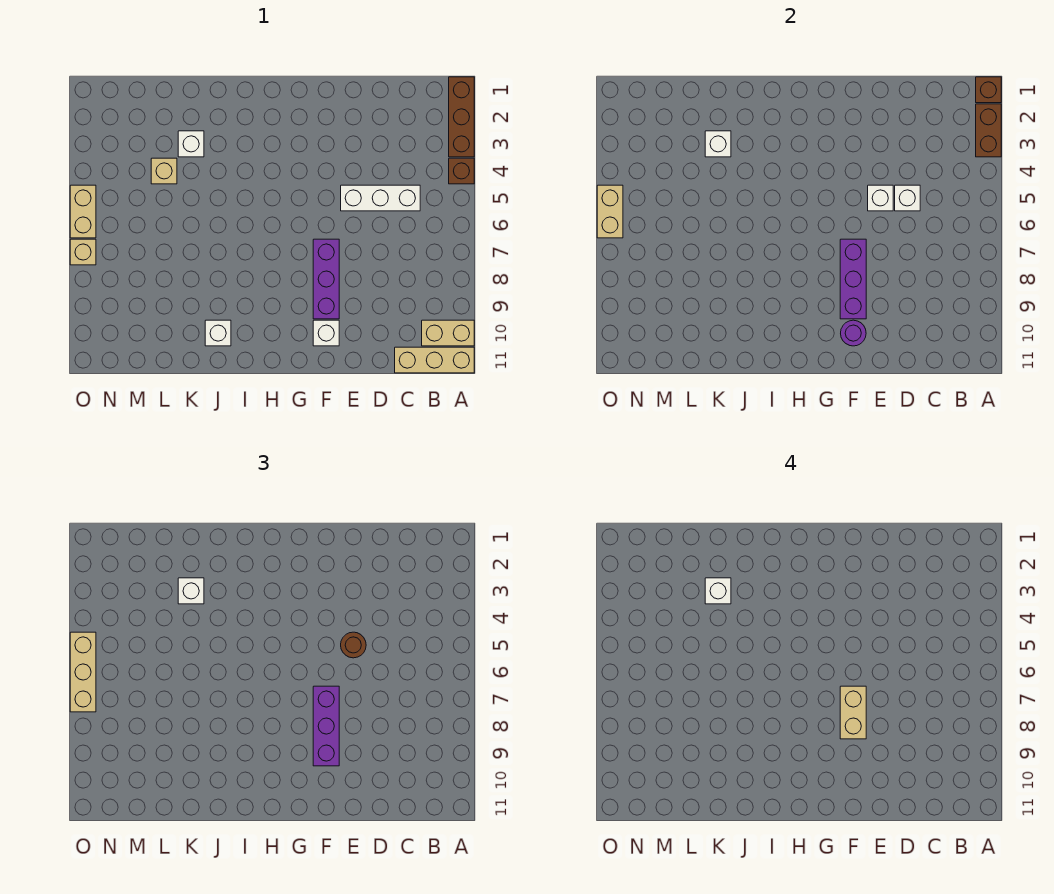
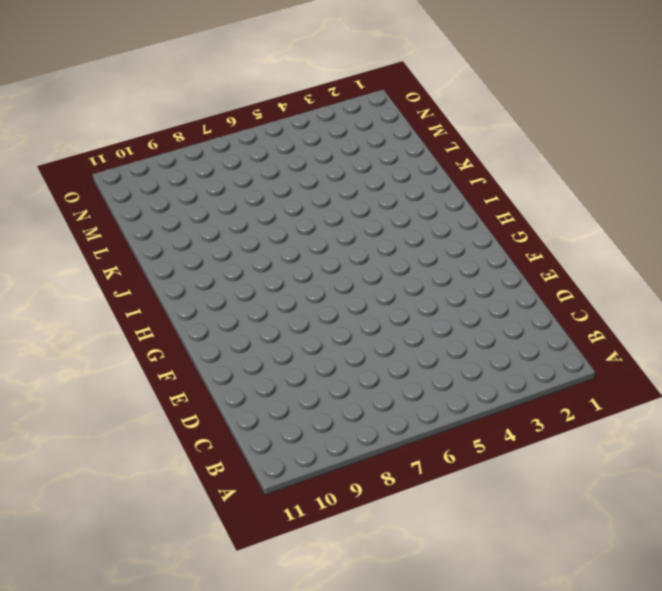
none -> brown brick A1:A3 level 1
none -> brown brick A4 level 1
none -> tan brick A10:B10 level 1

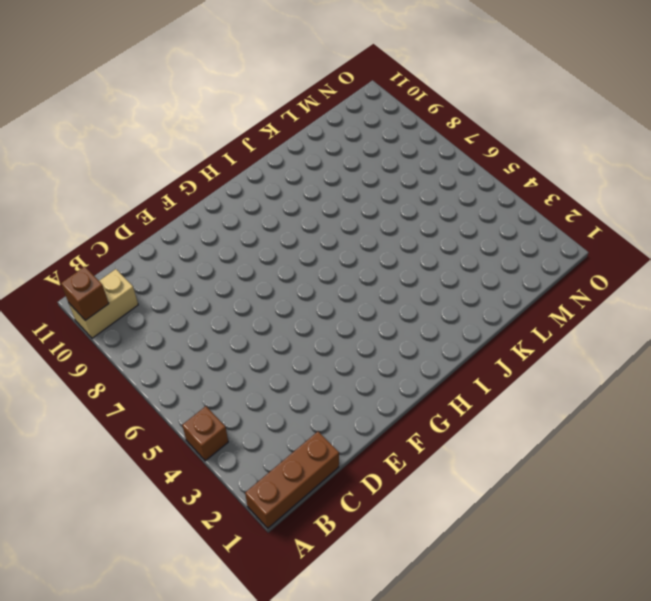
brown brick A1:C1 level 1 -> brown brick A1:A3 level 1
brown brick A10 level 2 -> brown brick A1 level 2
none -> tan brick A11:C11 level 1
none -> white brick C5:E5 level 1
none -> purple brick F7:F9 level 1

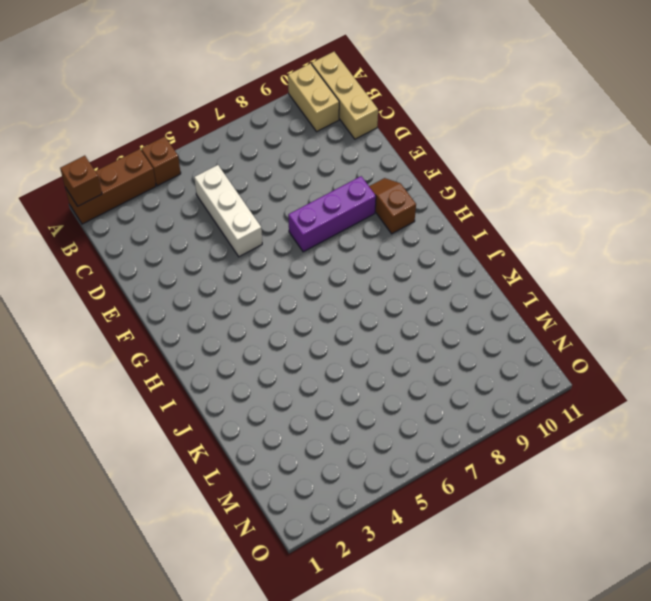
brown slope F10:G10 level 1 top G -> white brick F10 level 1
none -> white brick J10 level 1
none -> white brick K3 level 1
none -> tan brick L4 level 1

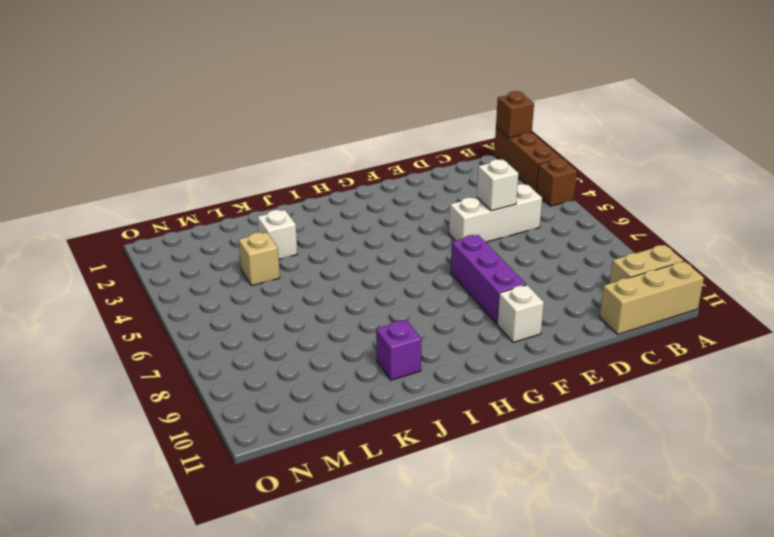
purple brick J10 level 1 -> white brick J10 level 1
none -> tan brick O5:O6 level 1
none -> tan brick O7 level 1
none -> brown brick A2:A3 level 2

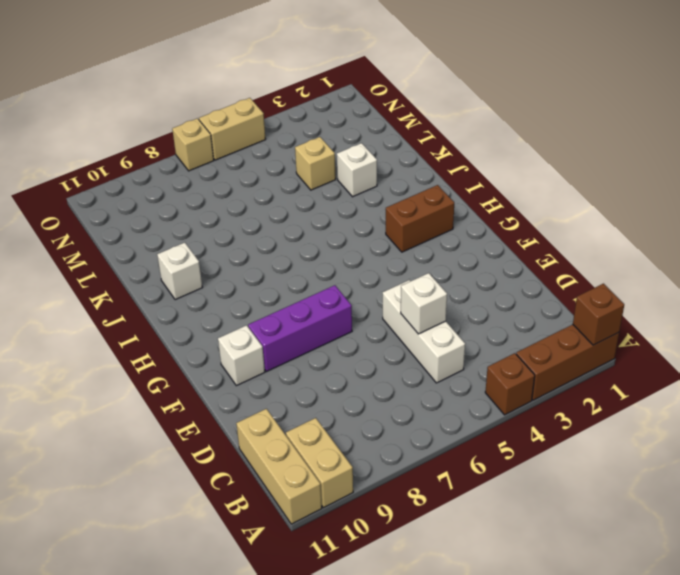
brown brick H2:H3 level 1 -> brown brick A2:A3 level 2
none -> white brick E5 level 2
none -> purple brick F7:F9 level 2
none -> purple round brick F10 level 2

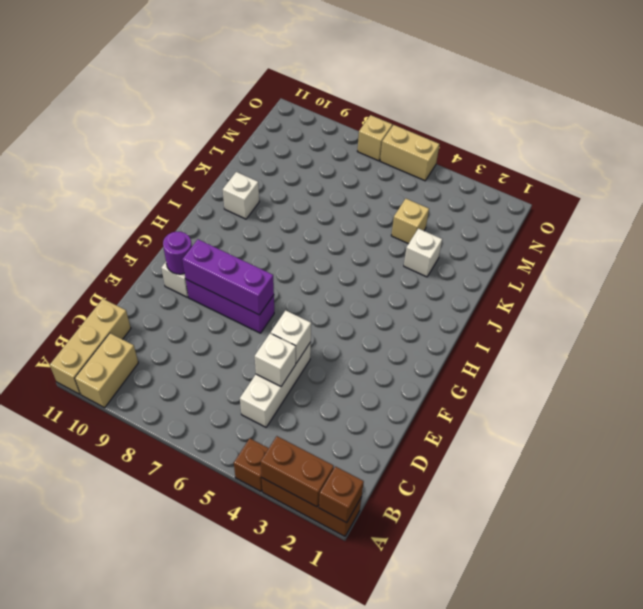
none -> white brick K3 level 2
none -> tan brick O5:O6 level 2
none -> brown round brick E5 level 3

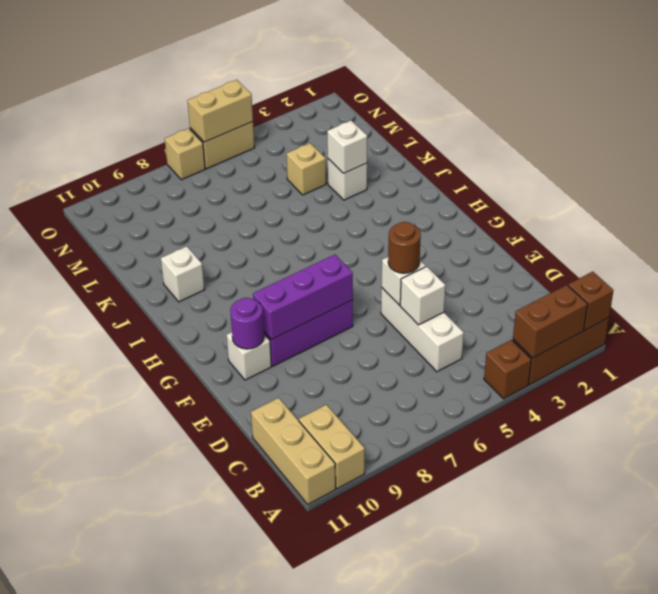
none -> purple brick F7:F9 level 3
none -> white brick K3 level 3
none -> tan brick O5:O7 level 3

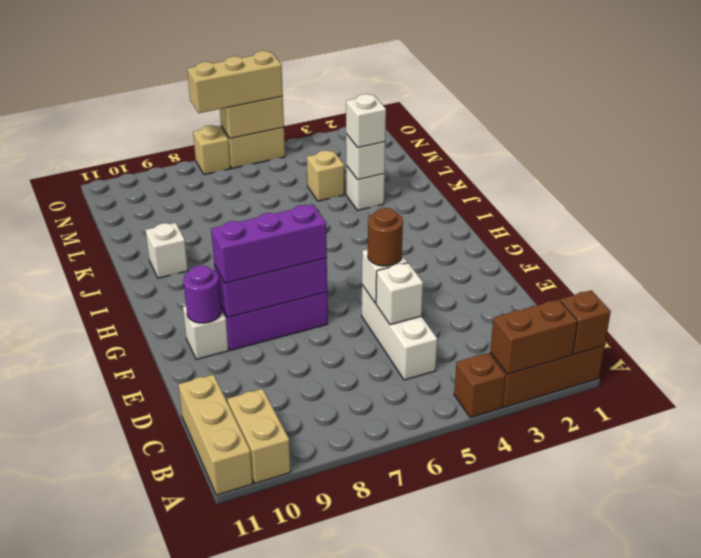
none -> tan brick F7:F8 level 4
none -> white brick K3 level 4

